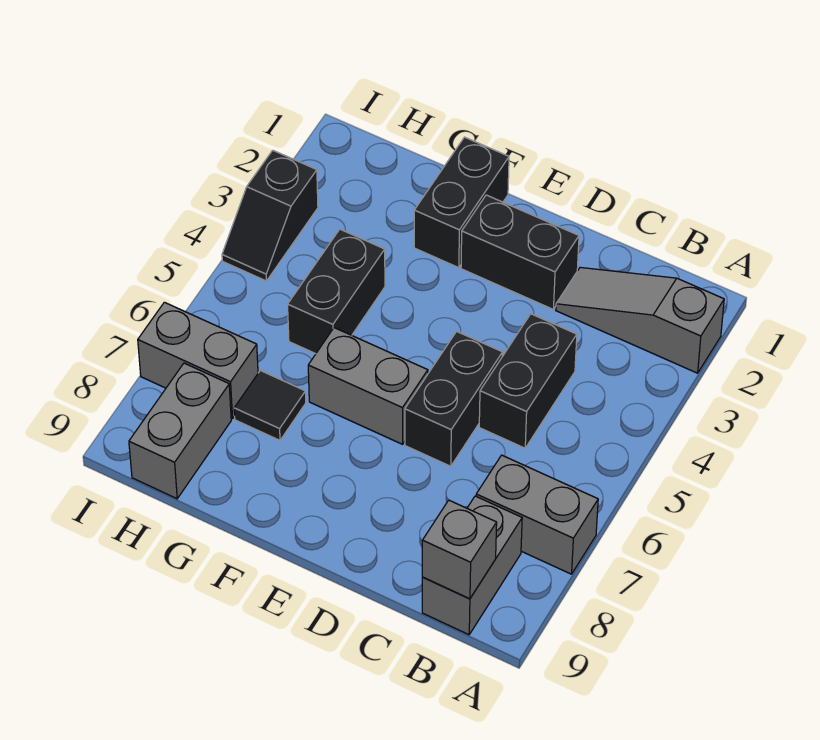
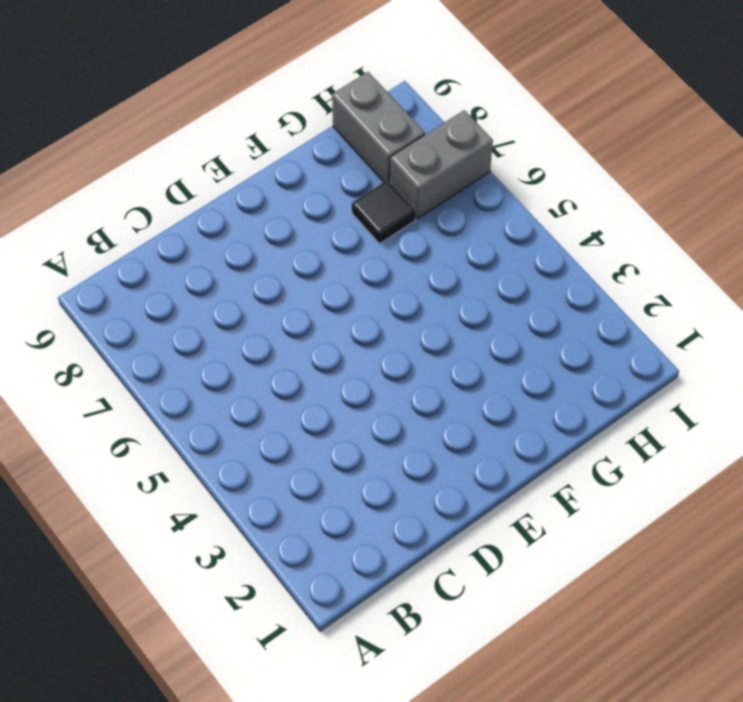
none -> grey slope A2:C2 level 1 top A
none -> grey brick A7:B7 level 1
none -> grey brick B8:B9 level 1

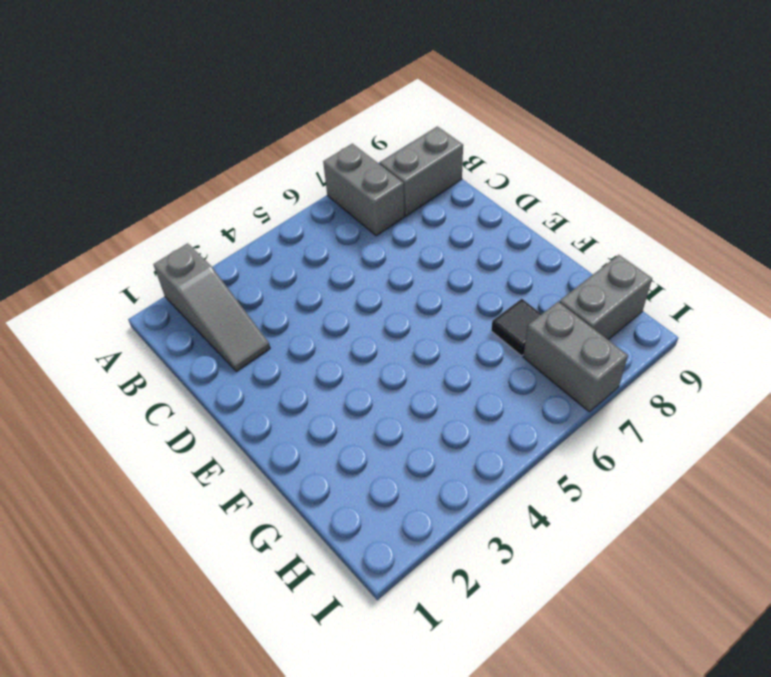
none -> black brick C4:C5 level 1
none -> black brick D2:E2 level 1
none -> black brick D5:D6 level 1

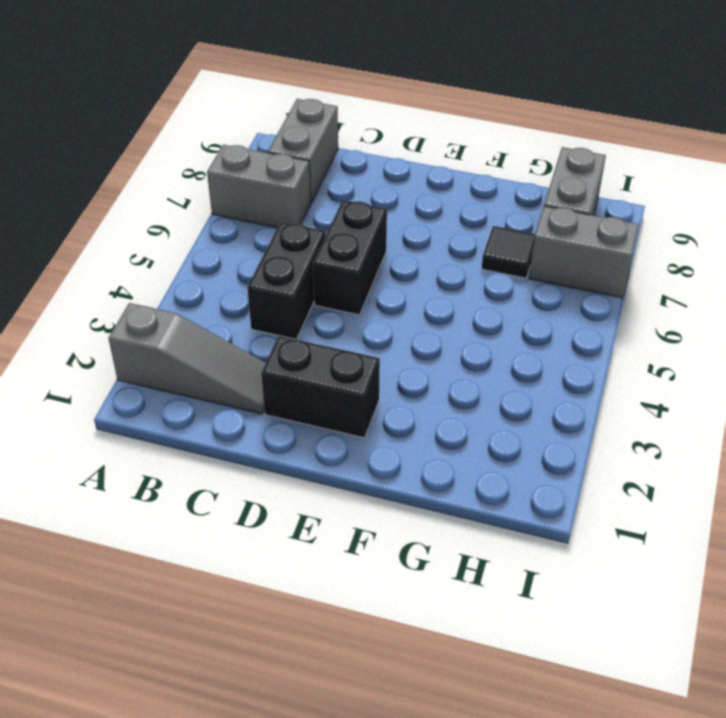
none -> grey brick E6:F6 level 1
none -> black brick F1:F2 level 1
none -> black brick G4:G5 level 1

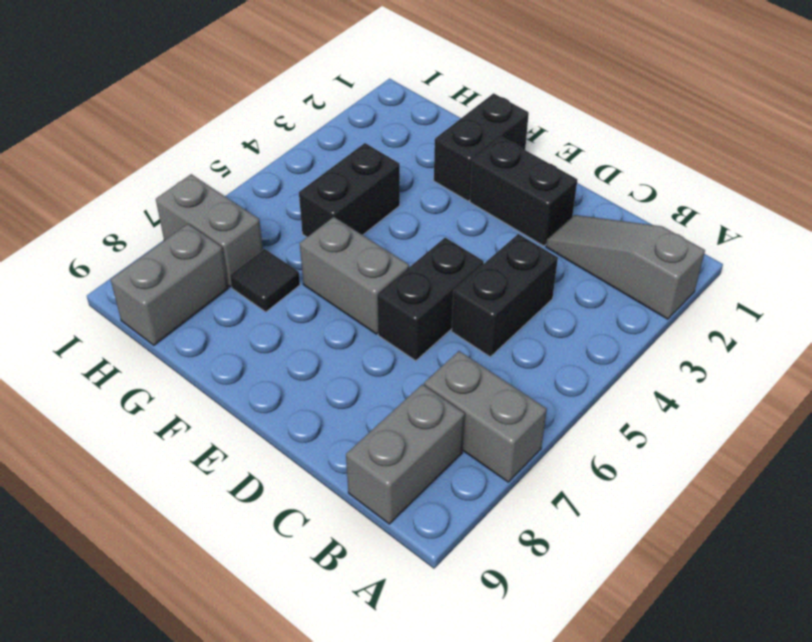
none -> black slope I3:I4 level 1 top 3
none -> grey brick B9 level 2

